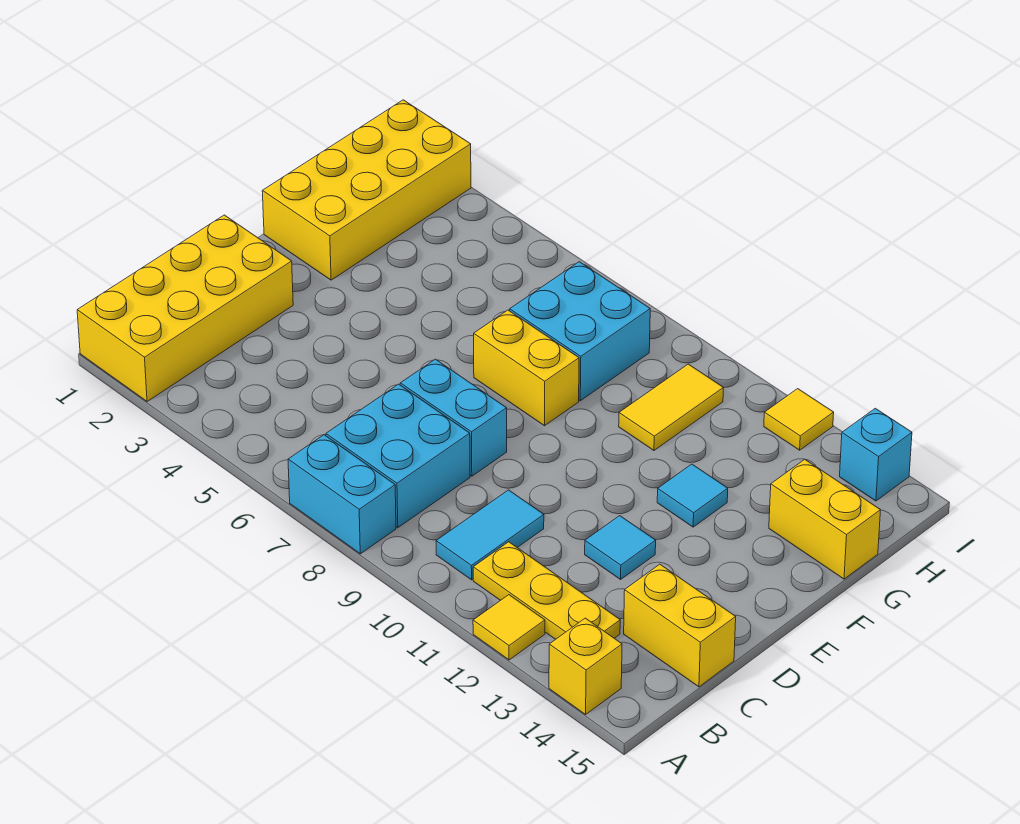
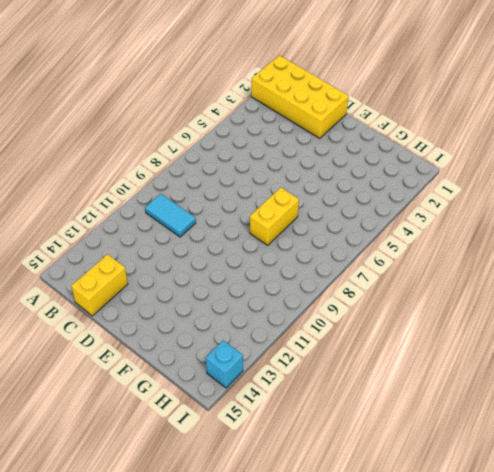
none -> cyan brick A7:A8 level 1
none -> yellow tile A12 level 1
none -> yellow brick A14 level 1

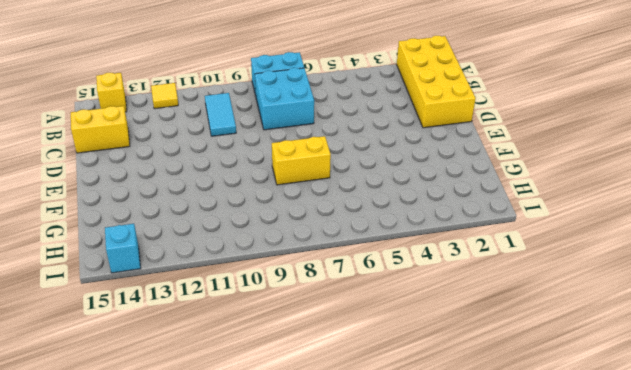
none -> yellow plate B11:B13 level 1
none -> cyan brick D7:D8 level 1
none -> cyan tile D12 level 1

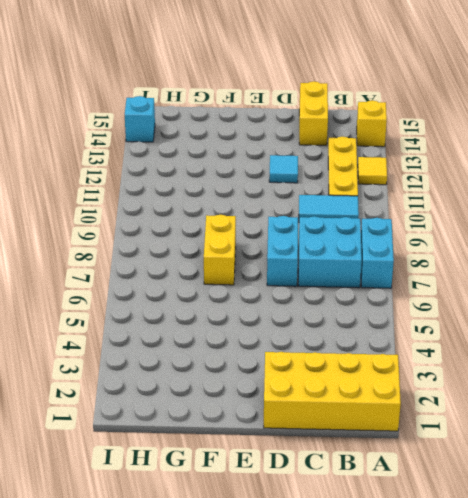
none -> yellow brick F1:I2 level 1
none -> cyan tile F12 level 1
none -> cyan brick G7:H8 level 1

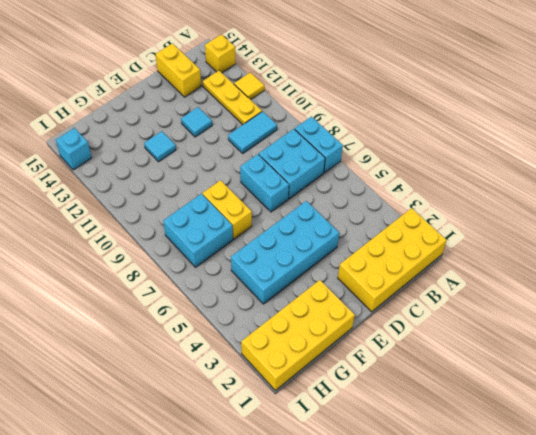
cyan brick D4:G5 level 1 -> none
none -> yellow tile G10:H10 level 1
none -> yellow brick G14:G15 level 1
none -> yellow tile I12 level 1

